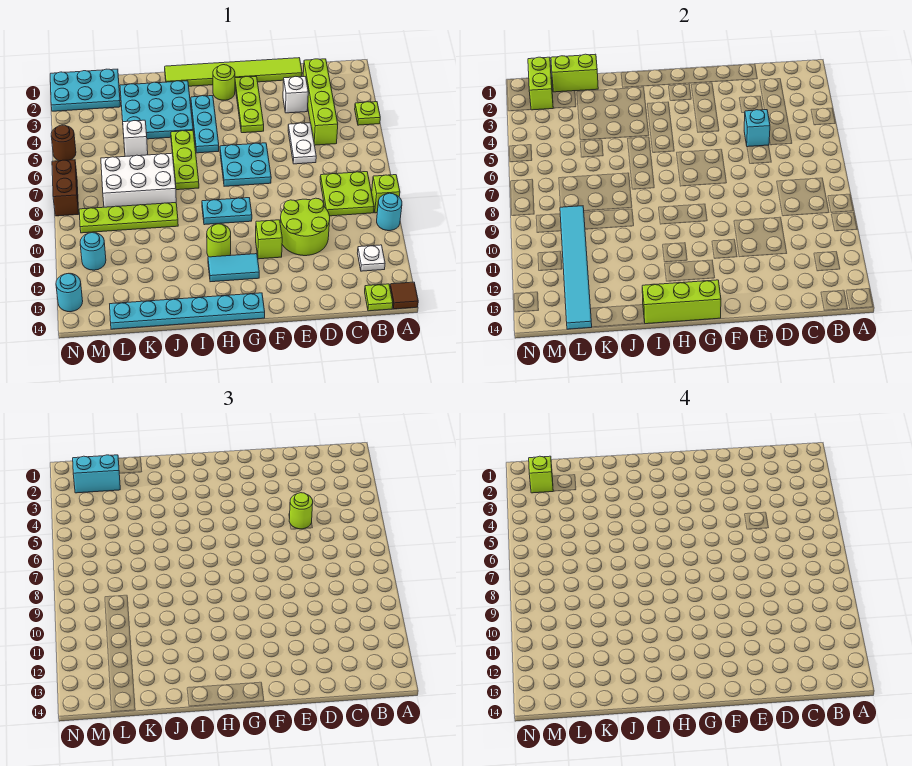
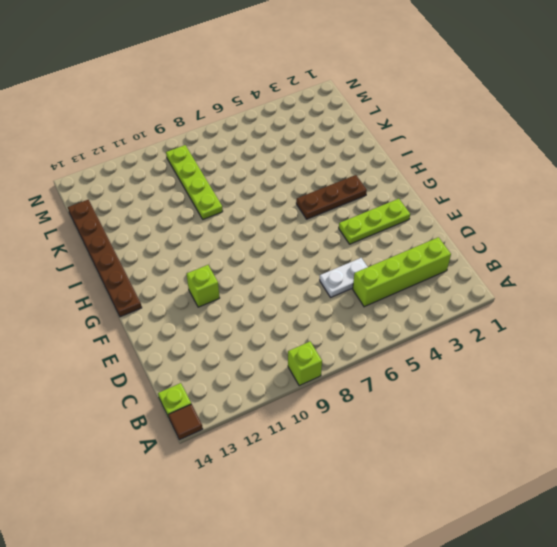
brown plate G14:L14 level 1 -> cyan plate G14:L14 level 1
brown plate H3:H5 level 1 -> cyan plate H3:H5 level 1
none -> lime plate A4 level 1
none -> cyan round brick A10 level 1
none -> lime plate B8:C9 level 1
none -> white plate B12 level 1

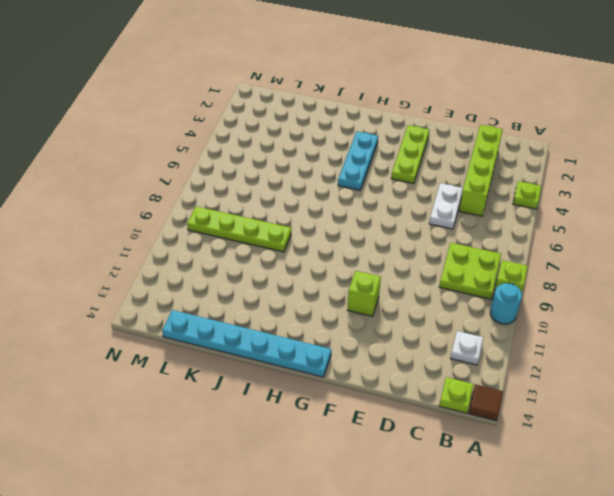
none -> lime tile D1:I1 level 1
none -> white brick D3 level 1
none -> lime round brick D10:E11 level 1
none -> cyan plate F6:G7 level 1

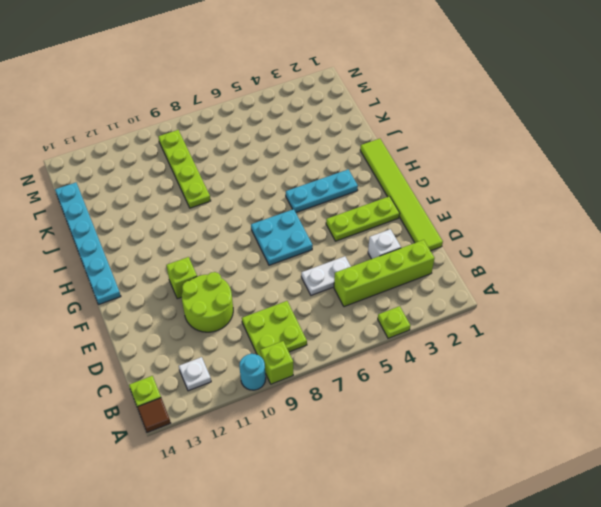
none -> lime round brick G2 level 1
none -> cyan plate G9:H9 level 1
none -> cyan tile G12:H12 level 1
none -> lime round brick H11 level 1

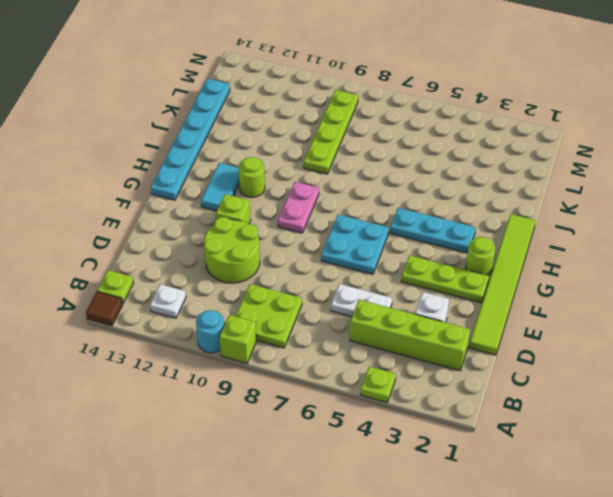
pink plate G9:H9 level 1 -> cyan plate G9:H9 level 1
none -> cyan plate I2:K4 level 1
none -> lime plate I5:I7 level 1
none -> white brick J7:L8 level 1
none -> white brick K5 level 1

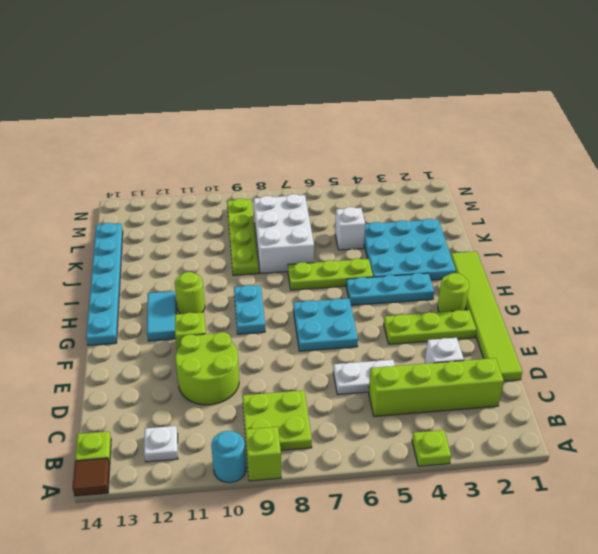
none -> cyan plate L1:N2 level 1
none -> cyan round brick M11 level 1
none -> brown round brick N5 level 1
none -> brown brick N7:N8 level 1

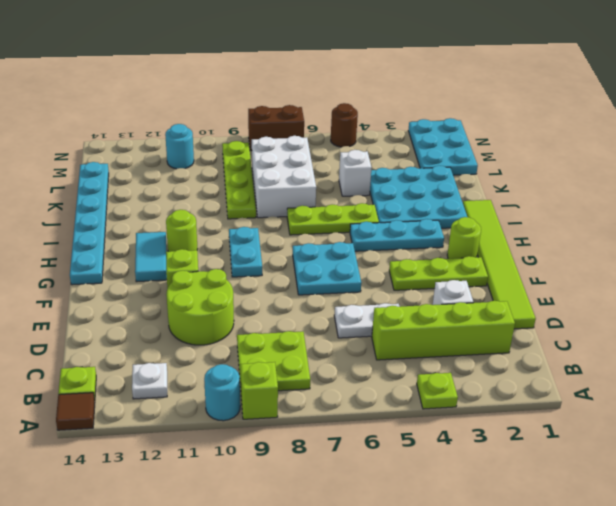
none -> cyan round brick N13 level 1
none -> cyan brick D5 level 2
none -> lime brick G14:I14 level 2
none -> lime brick K1:L1 level 2

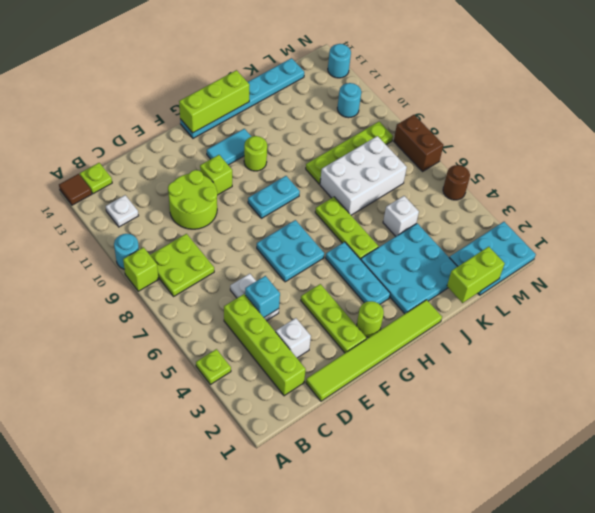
none -> cyan tile L9:L14 level 2
none -> lime brick M1:M2 level 2
none -> lime round brick D5 level 3
none -> cyan brick L2:M2 level 3

